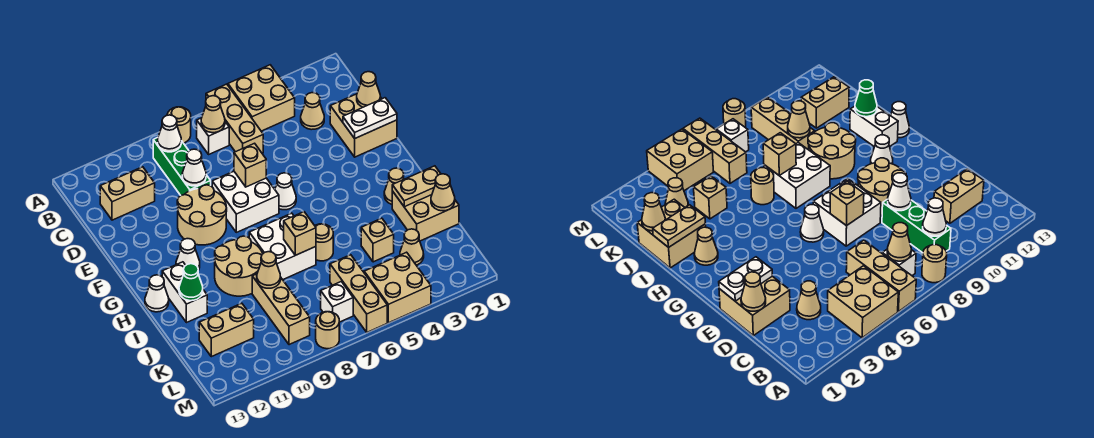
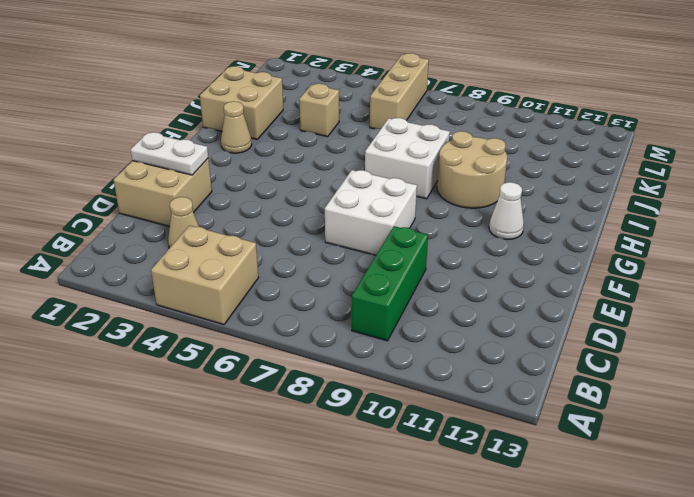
none -> tan brick A6:C6 level 1
none -> tan round brick A8 level 1
none -> white brick B7 level 1
none -> tan brick C11:C12 level 1

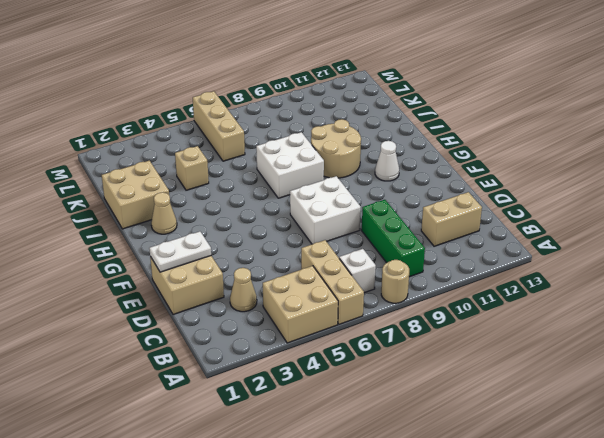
none -> tan round brick E9:F10 level 1
none -> white cone F6 level 1
none -> white brick H12:I12 level 1
none -> white cone H13 level 1

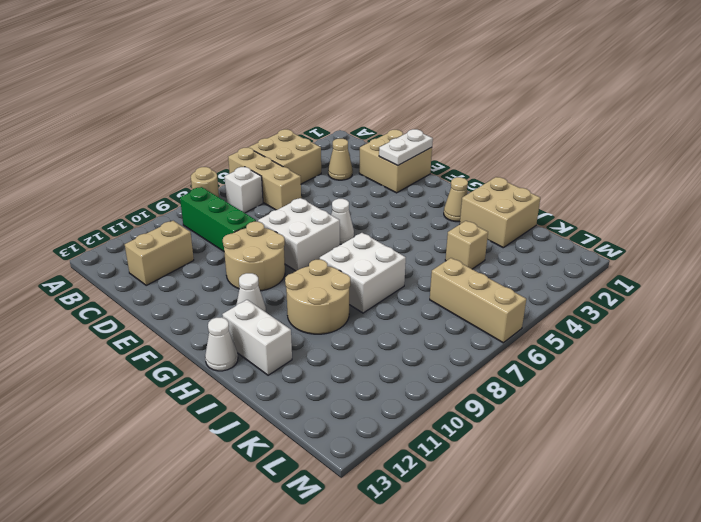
none -> tan round brick I6 level 1
none -> tan brick J9:L9 level 1
none -> tan cone K3 level 1
none -> tan brick K11:K12 level 1

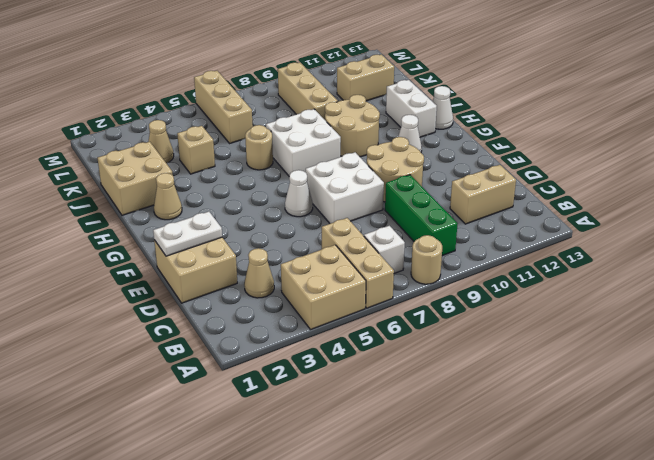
none -> tan brick L4:M5 level 1
none -> white brick L7 level 1
none -> tan round brick M8 level 1
none -> tan cone B7 level 2

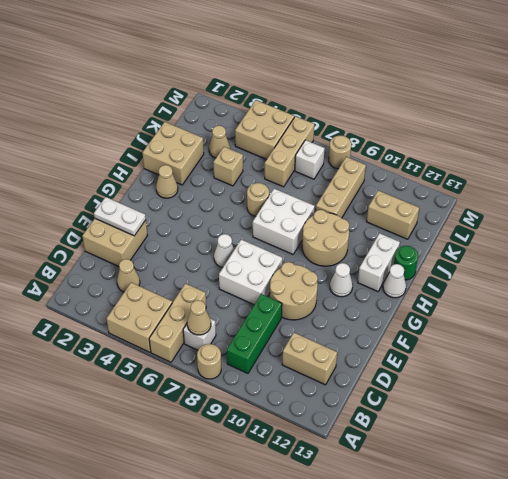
green round brick I13 level 1 -> none
none -> white cone B9 level 2
none -> tan cone D1 level 2
none -> white cone D9 level 2
none -> tan brick E7 level 2

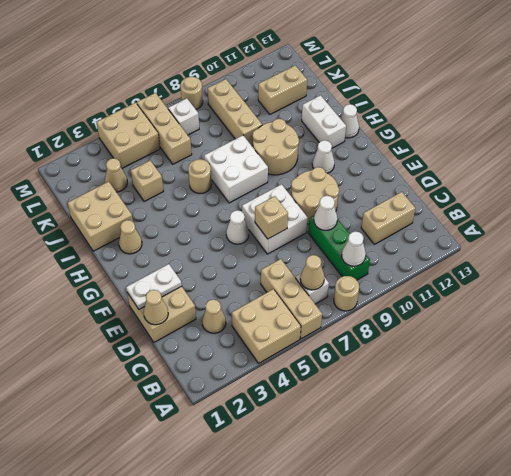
none -> tan plate I1:I2 level 2
none -> tan brick I7 level 2
none -> green cone I12 level 2
none -> tan cone J1 level 2

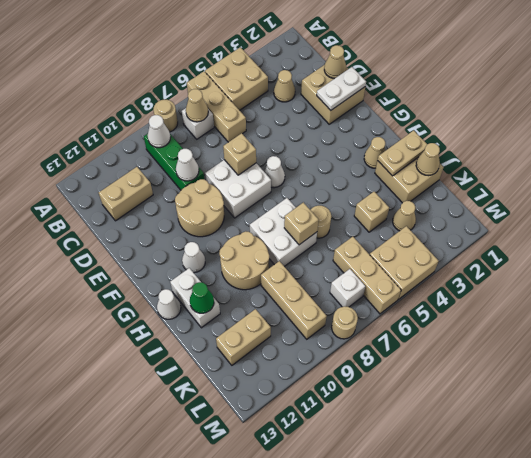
none -> tan cone J9 level 2

